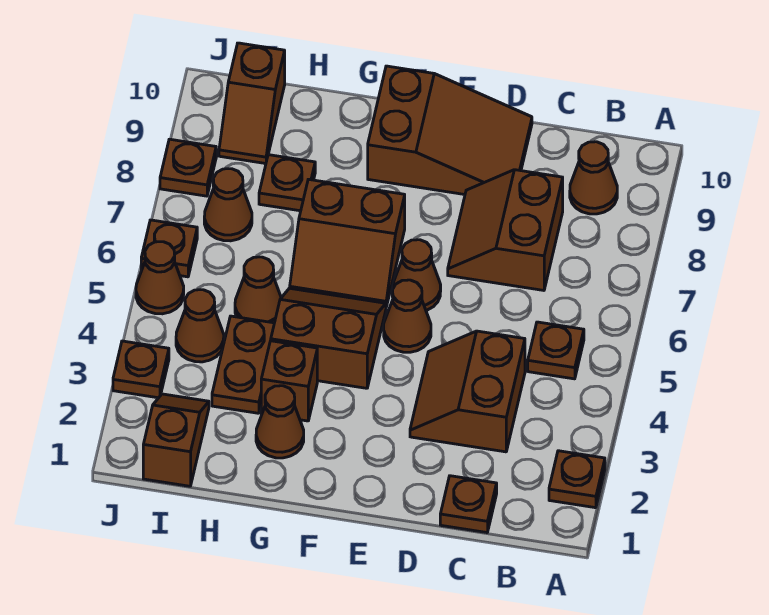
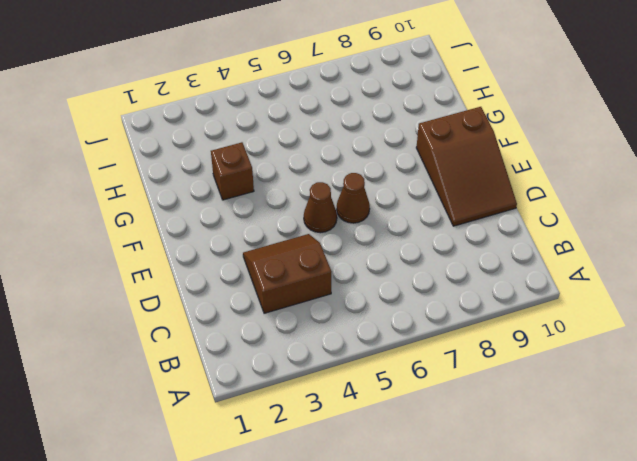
none -> brown plate A2 level 1
none -> brown plate B5 level 1
none -> brown cone B9 level 1

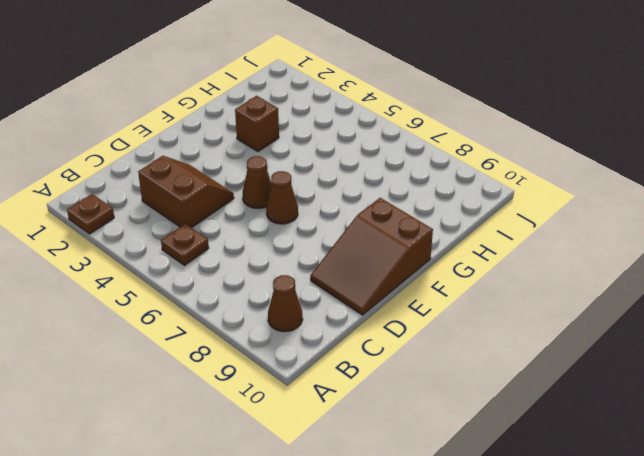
none -> brown plate C1 level 1
none -> brown slope C7:D8 level 1 top C
none -> brown slope F4:G5 level 1 top 4

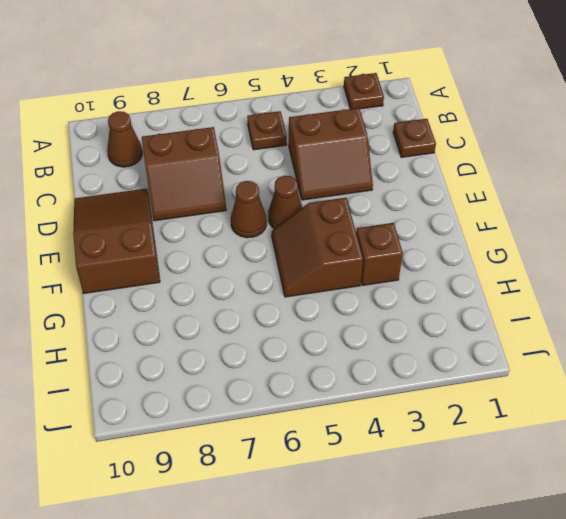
none -> brown slope F6:G7 level 1 top 7
none -> brown cone G2 level 1
none -> brown plate H3:H4 level 1

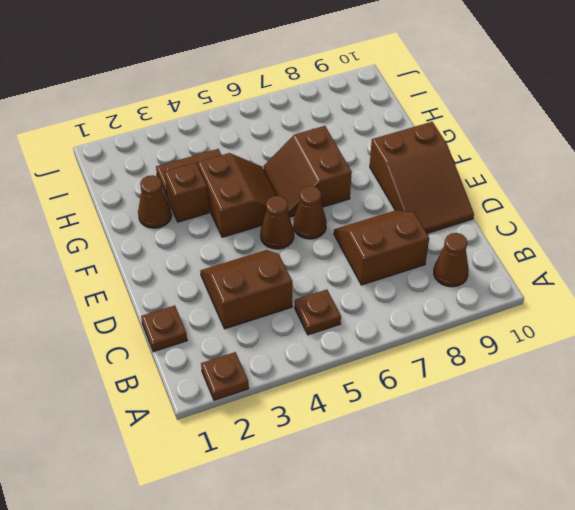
none -> brown cone H5 level 1
none -> brown plate H8 level 1
none -> brown slope I1:I2 level 1 top 1

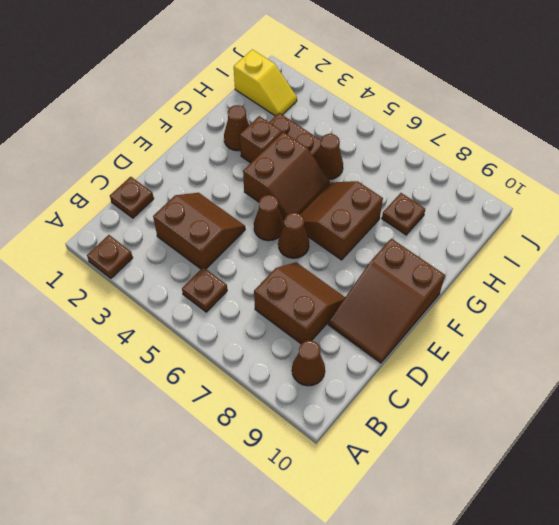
yellow slope I1:I2 level 1 top 1 -> brown slope I1:I2 level 1 top 1
none -> brown cone I4 level 1
none -> brown cone I7 level 1
none -> brown slope I9:I10 level 1 top 10

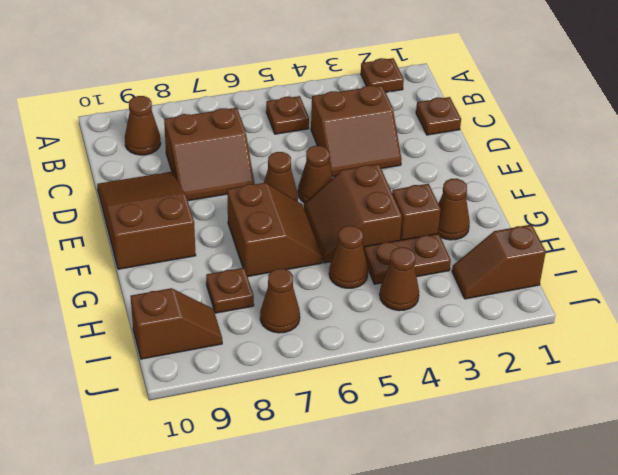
none -> brown plate J3 level 1
none -> brown cone J5 level 1
none -> brown plate J6 level 1

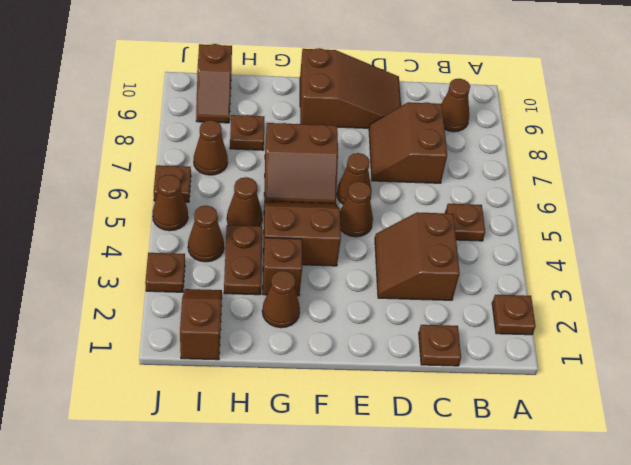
none -> brown plate J8 level 1

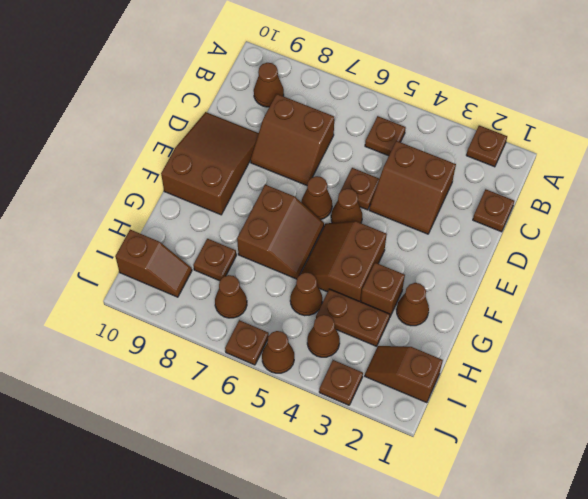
brown plate D5 level 1 -> brown plate J8 level 1

